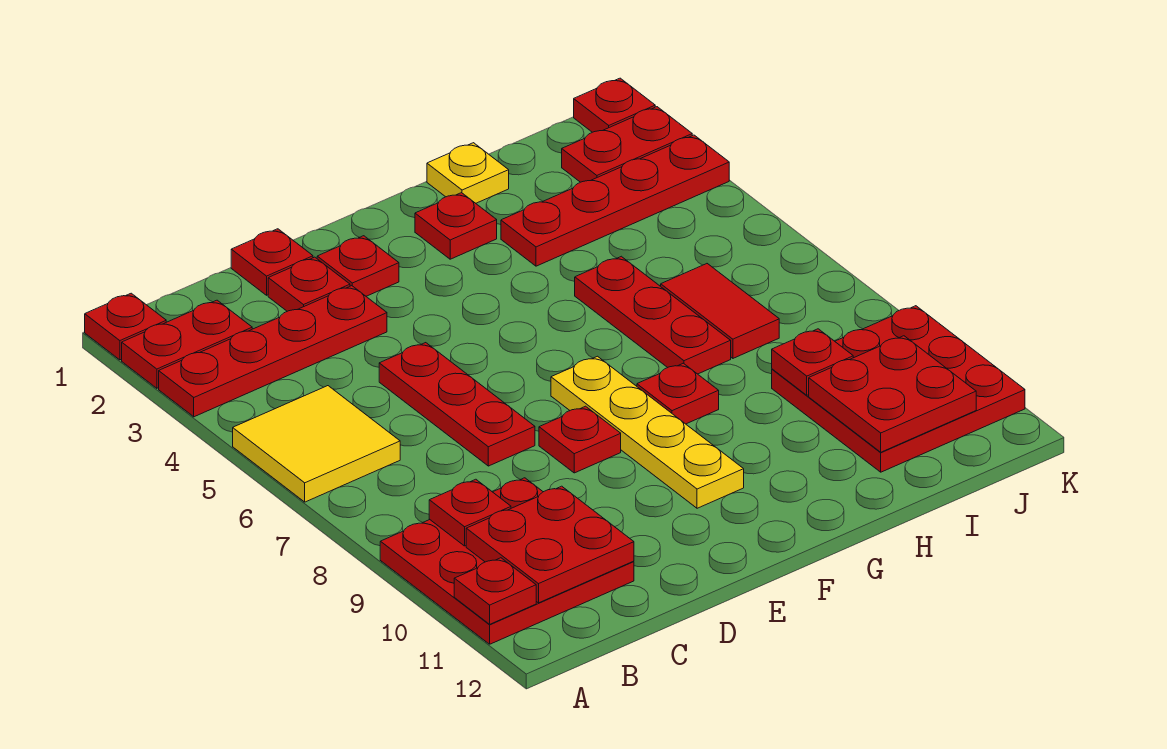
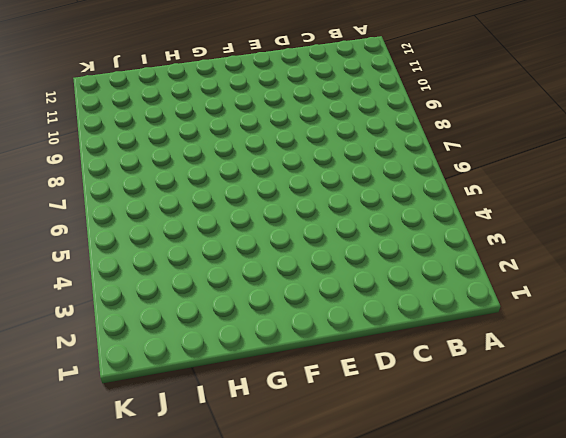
none -> red plate A1 level 1
none -> red plate A2:B2 level 1
none -> red plate A3:D3 level 1

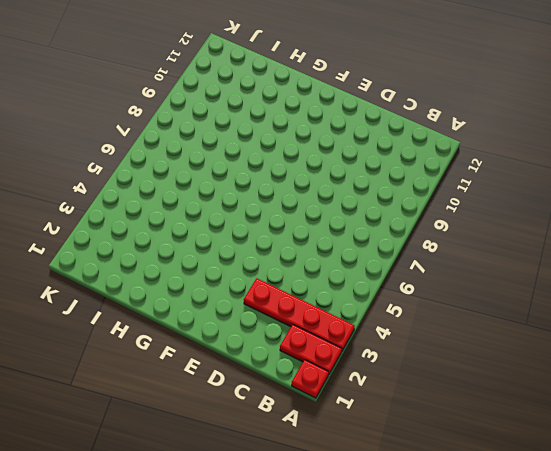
none -> yellow tile A5:B6 level 1
none -> red plate A9:C11 level 1
none -> red plate D1 level 1

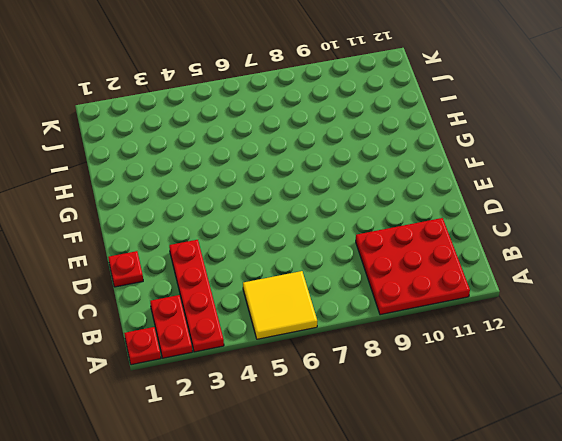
none -> red plate D2 level 1
none -> red plate D5:D7 level 1
none -> red plate E2 level 1

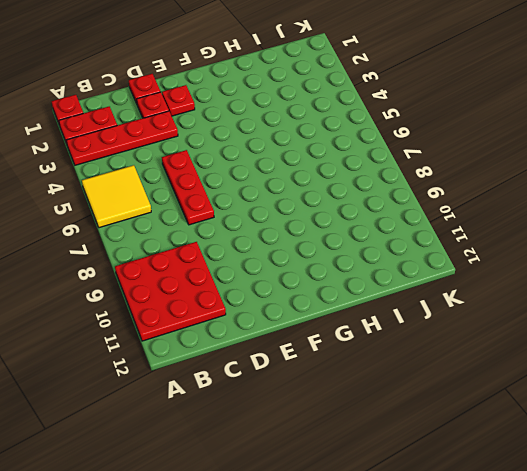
none -> red plate E8 level 1
none -> yellow plate F7:F10 level 1
none -> red plate G2 level 1

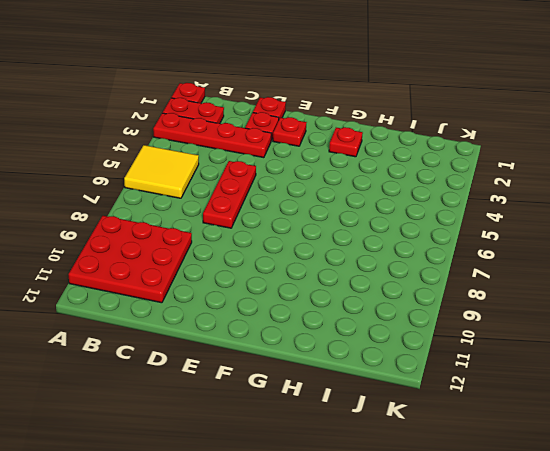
none -> red plate E8 level 1
none -> yellow plate F7:F10 level 1
none -> red plate G8 level 1

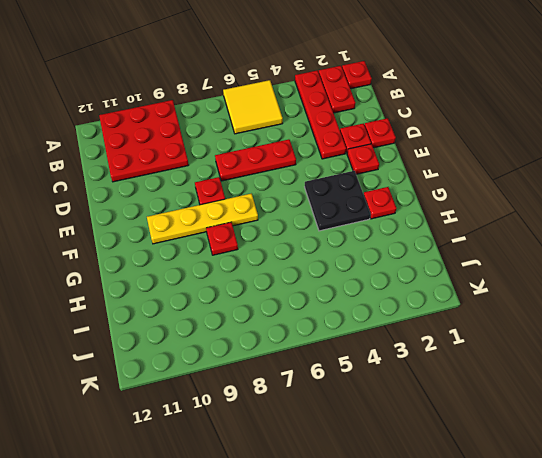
black plate F3:G4 level 1 -> none
none -> yellow plate H1 level 1
none -> red plate H3:K3 level 1
none -> red plate H5:H7 level 1

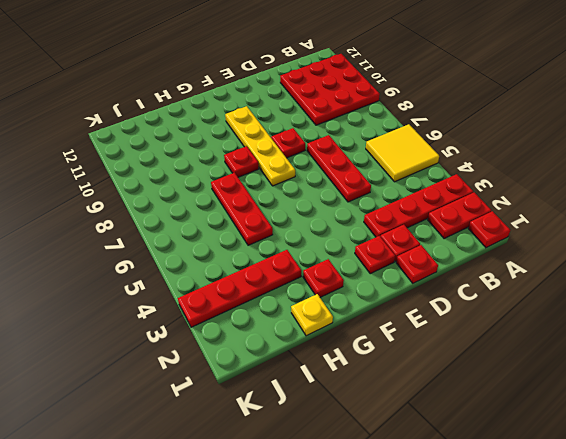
none -> red tile I6:I7 level 1
none -> red plate I9:K11 level 1
none -> red plate J2:K2 level 1

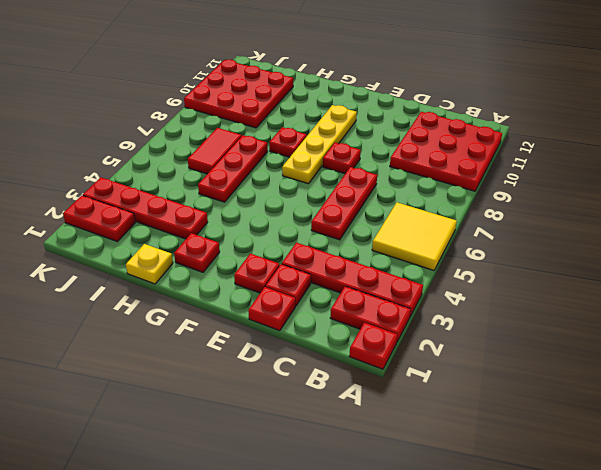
none -> red plate K1 level 1
none -> red plate A11 level 2
none -> red plate B9 level 2

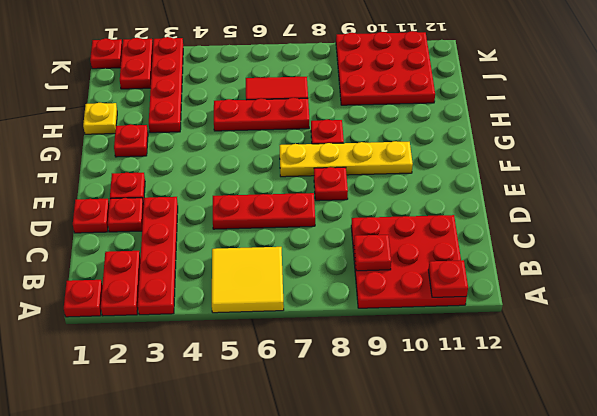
none -> red plate B10:C11 level 2
none -> red plate I9 level 2
none -> red plate I10:J11 level 2

